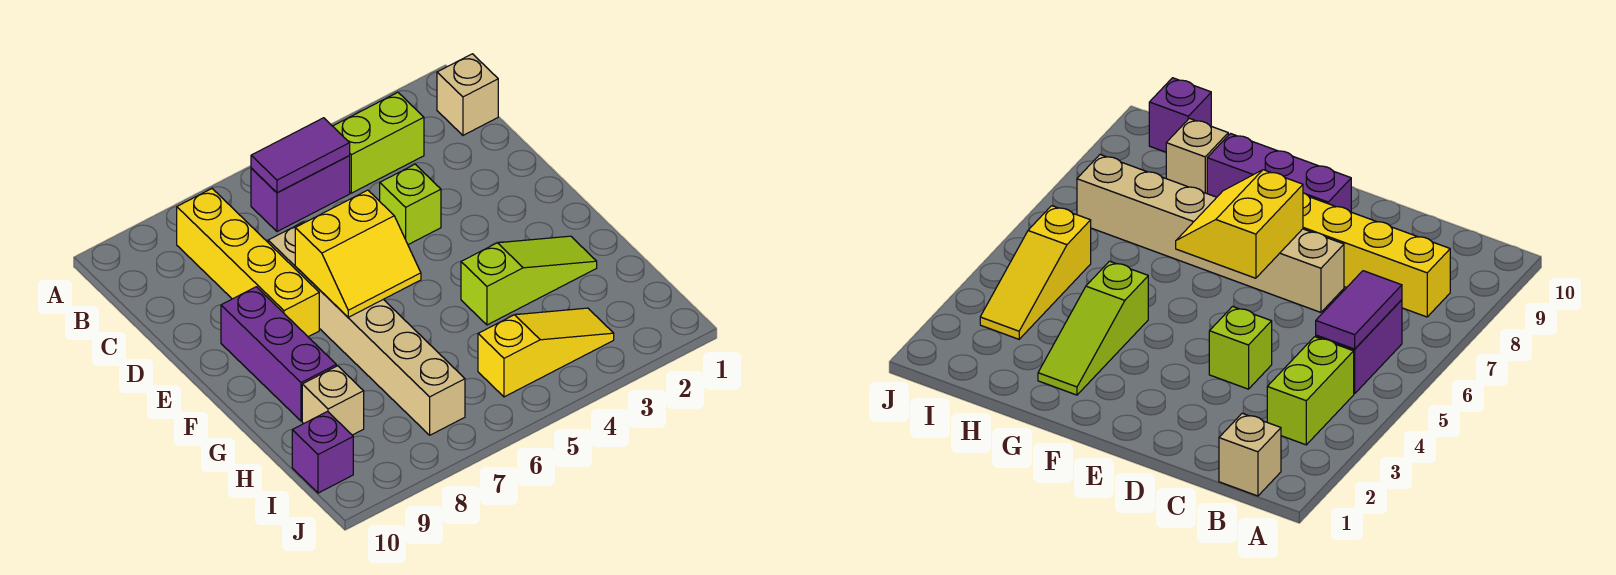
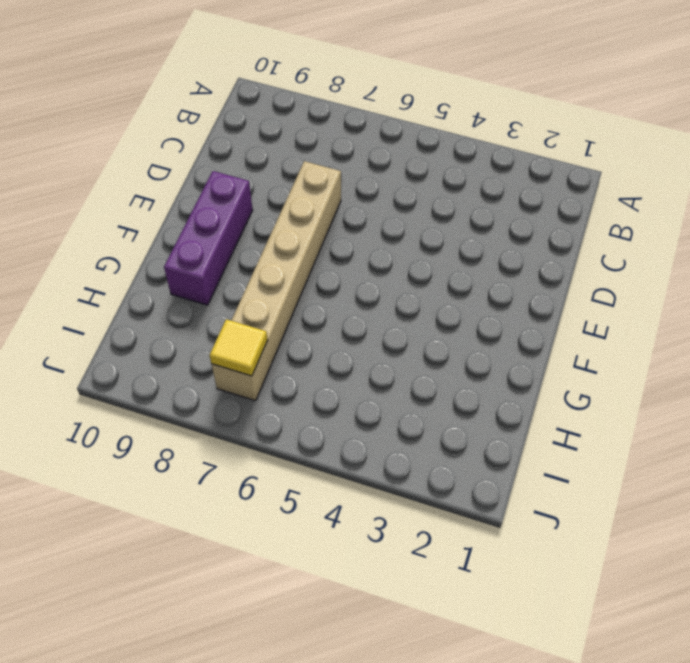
yellow tile I7 level 2 -> none
none -> tan brick B1 level 1
none -> lime brick B3:B4 level 1
none -> purple brick B5:B6 level 1

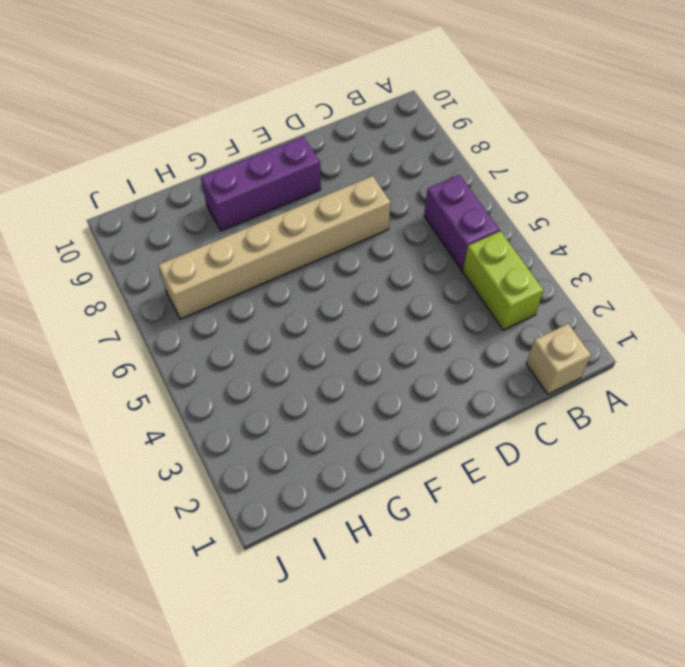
none -> yellow brick B8:E8 level 1
none -> lime brick D4 level 1
none -> lime slope G2:G4 level 1 top 4

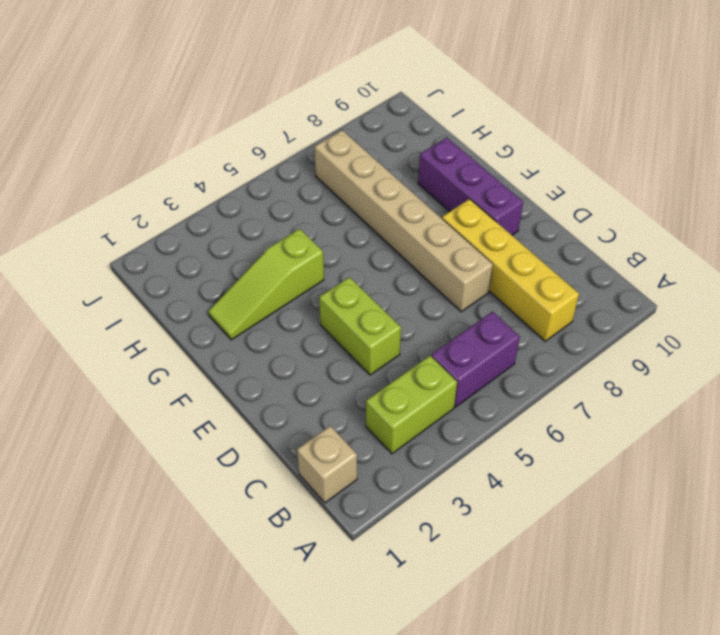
lime brick D4:E4 level 1 -> lime brick D4 level 1
none -> tan brick H9 level 1
none -> yellow slope I3:I5 level 1 top 5
none -> purple brick I10 level 1

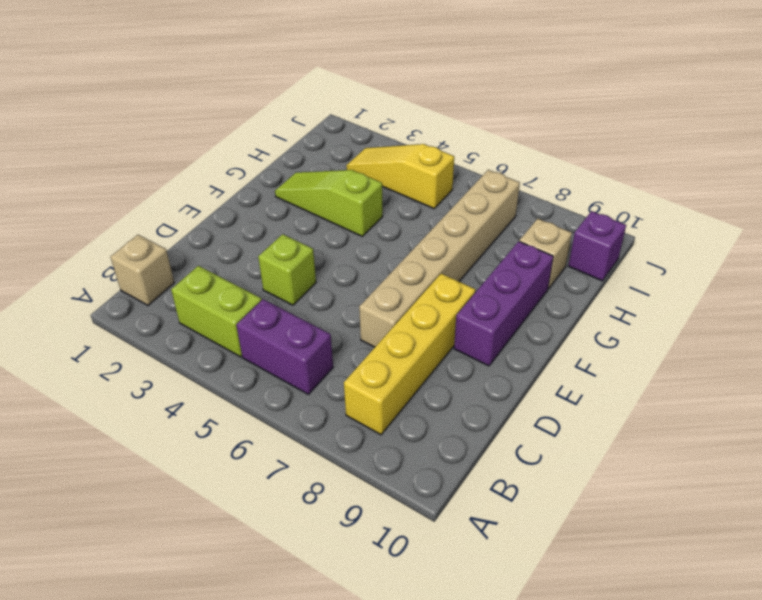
none -> purple tile B5:B6 level 2
none -> yellow slope E6:F7 level 2 top E

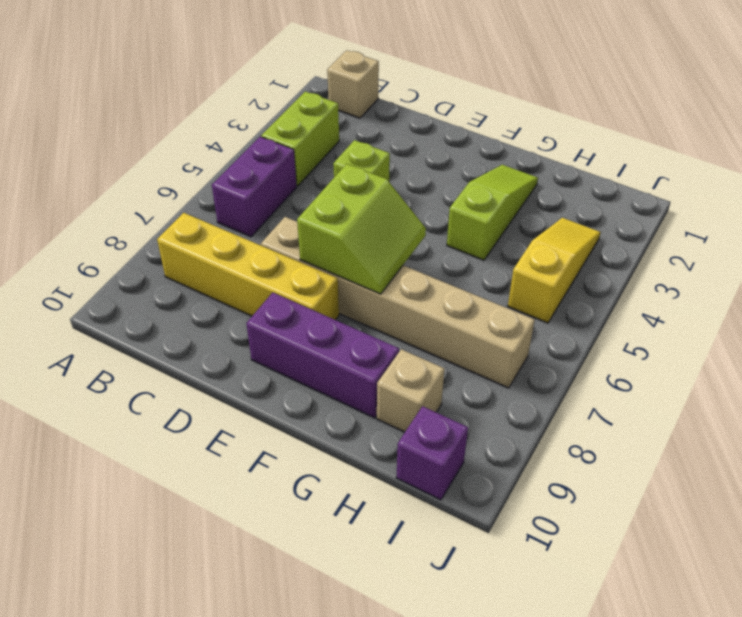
lime slope E6:F7 level 2 top E -> yellow slope E6:F7 level 2 top E
none -> purple tile B5:B6 level 2

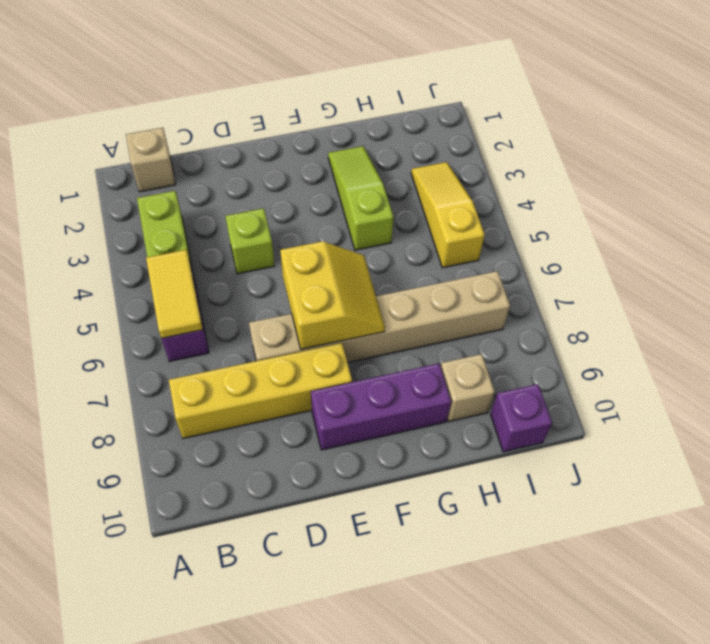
yellow tile B5:B6 level 2 -> purple tile B5:B6 level 2

